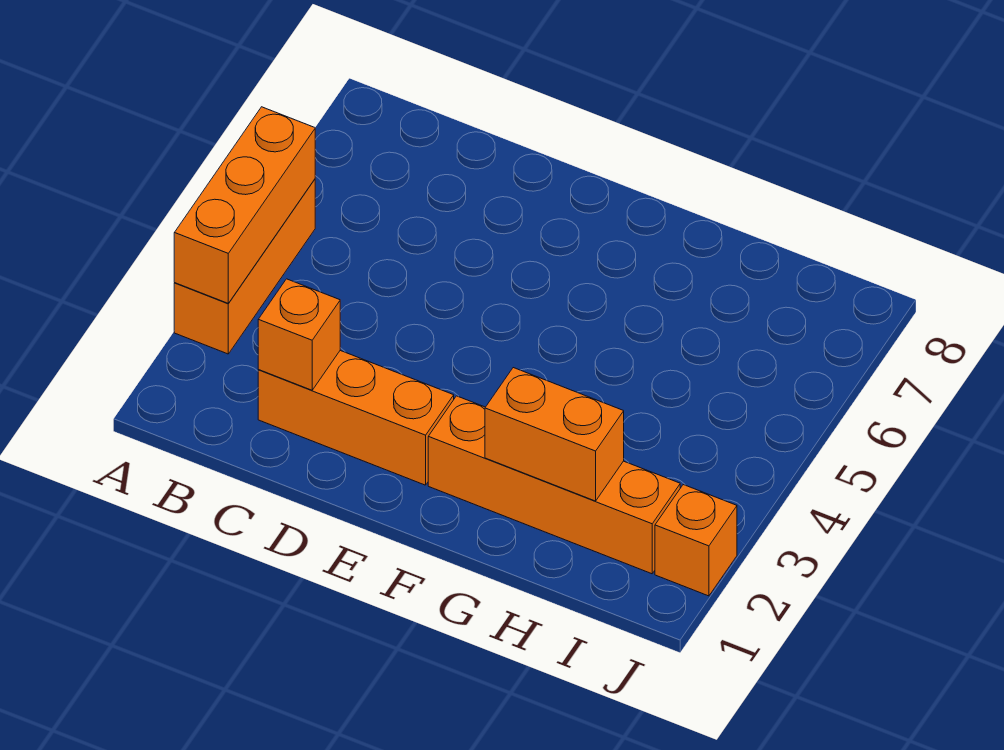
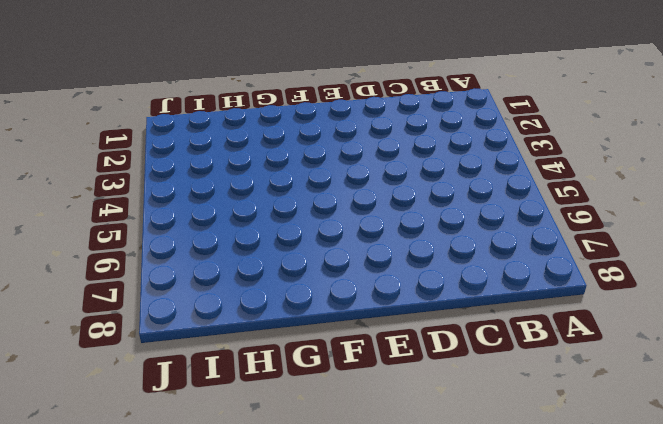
none -> orange brick A3:A5 level 1
none -> orange brick C2:E2 level 1

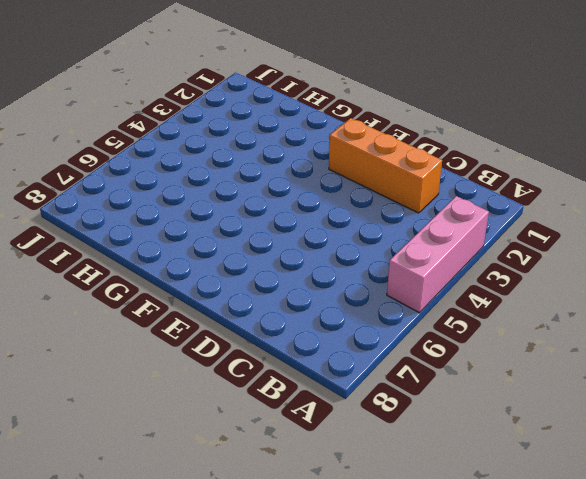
pink brick A3:A5 level 1 -> orange brick A3:A5 level 1
none -> orange brick F2:I2 level 1
none -> orange brick J2 level 1

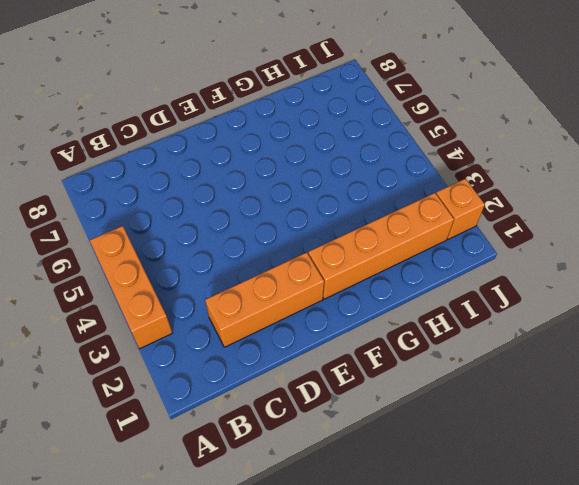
none -> orange brick A3:A5 level 2
none -> orange brick C2 level 2

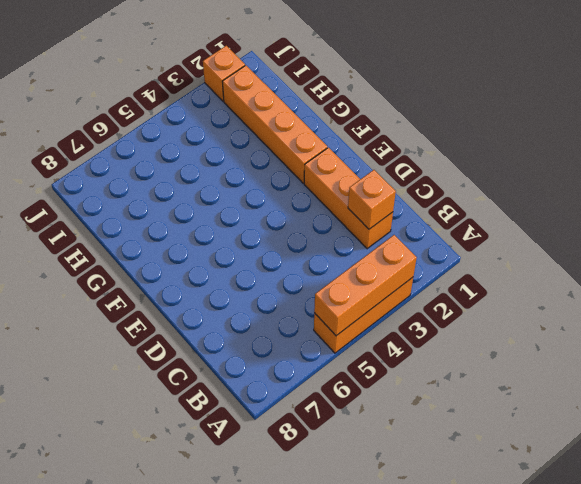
none -> orange brick G2:H2 level 2

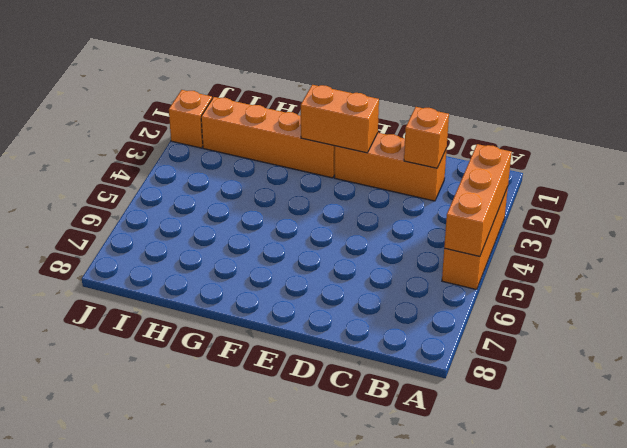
orange brick E2:F2 level 2 -> orange brick G2:H2 level 2

